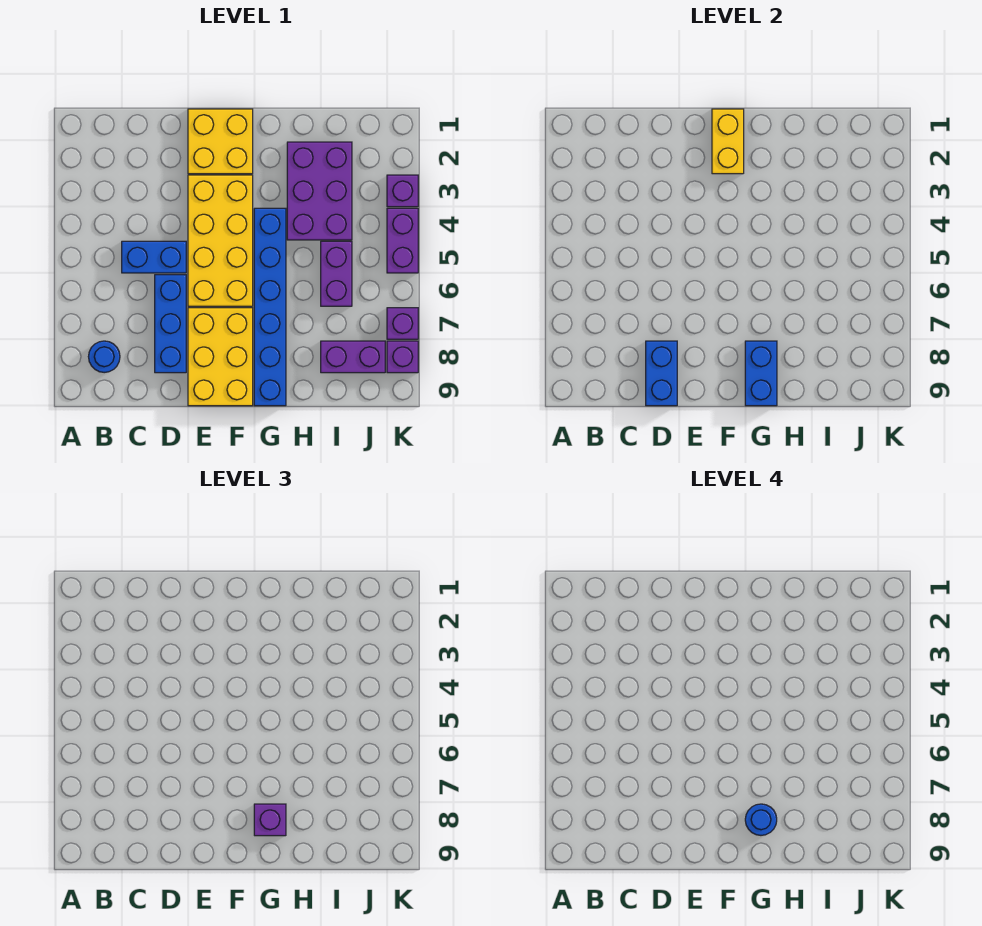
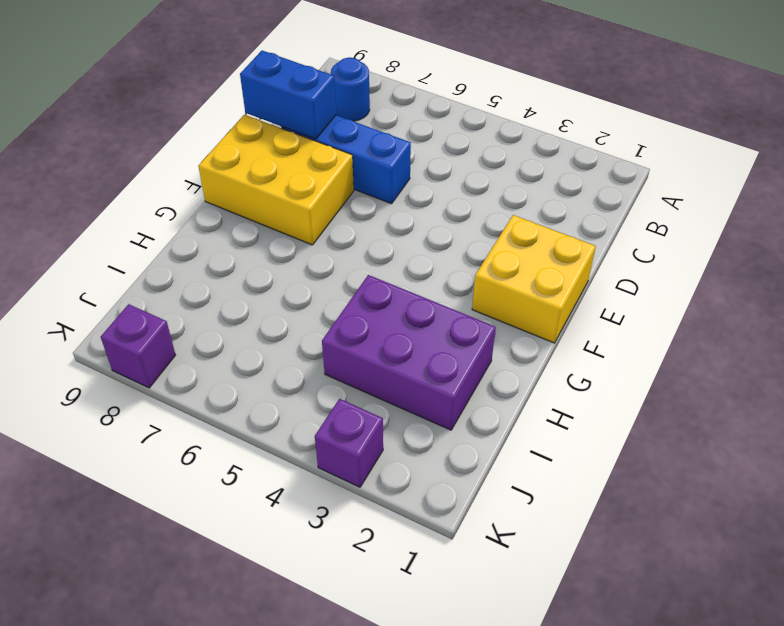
none -> blue brick C5:D5 level 1
none -> yellow brick E3:F6 level 1
none -> blue brick G4:G9 level 1

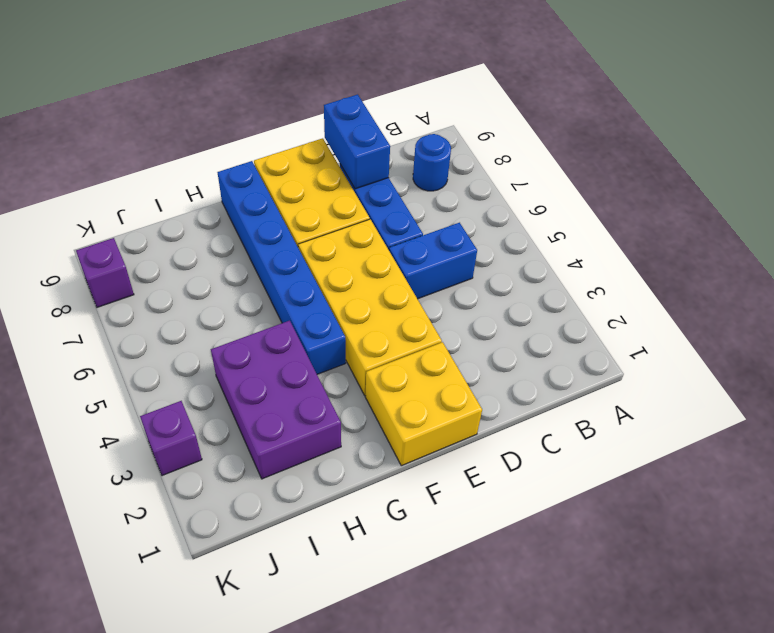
none -> purple brick I5:I6 level 1
none -> purple brick I8:J8 level 1
none -> purple brick K4:K5 level 1

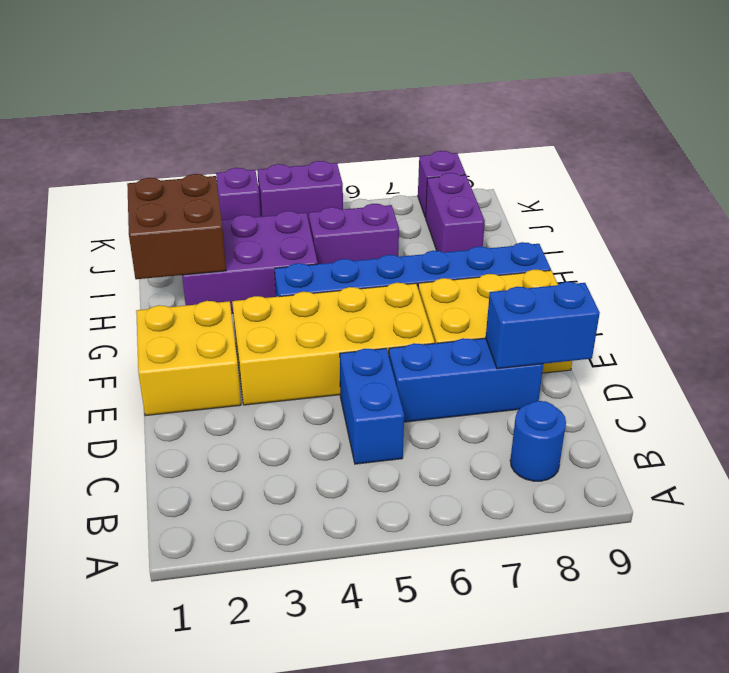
brown brick H1:I2 level 2 -> none
none -> purple brick K7 level 1
none -> yellow brick F1:F2 level 2
none -> blue brick G8:G9 level 2

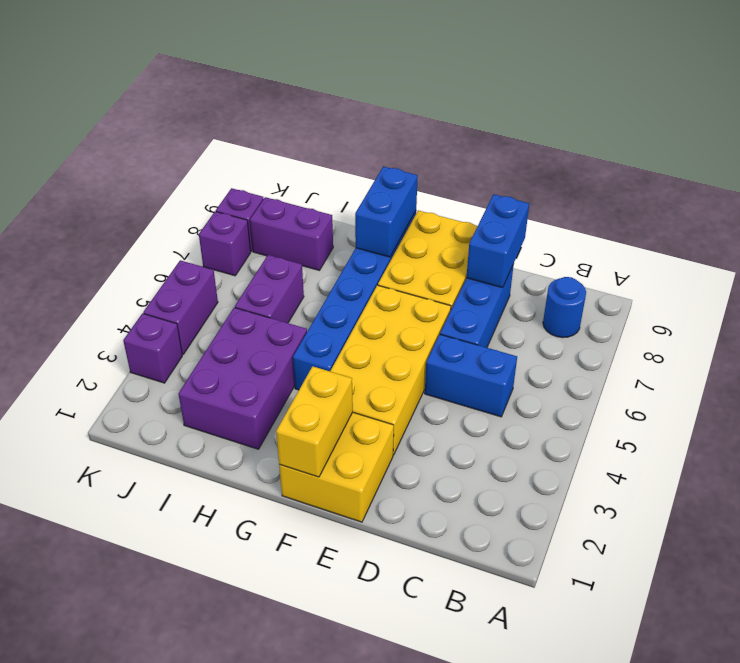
none -> purple brick G8 level 3
none -> blue round brick G8 level 4

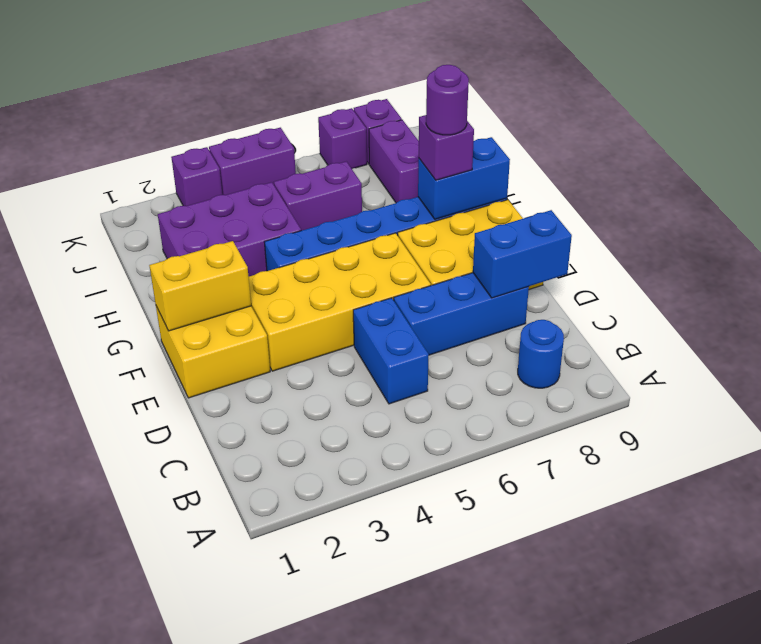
purple round brick G8 level 4 -> blue round brick G8 level 4

